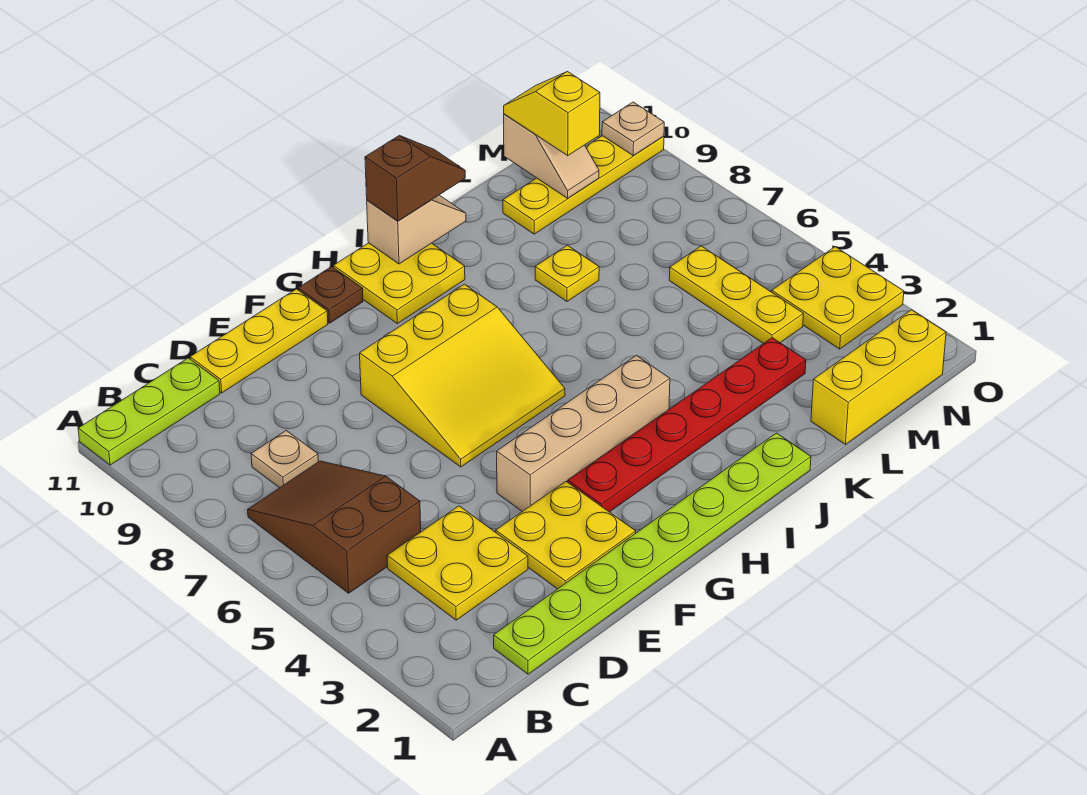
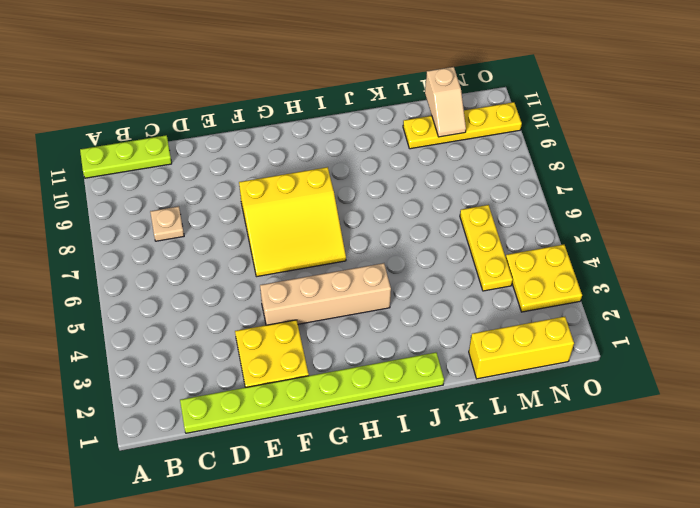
none -> brown slope B5:C7 level 1 top 5
none -> yellow plate C3:D4 level 1
none -> yellow plate D11:F11 level 1

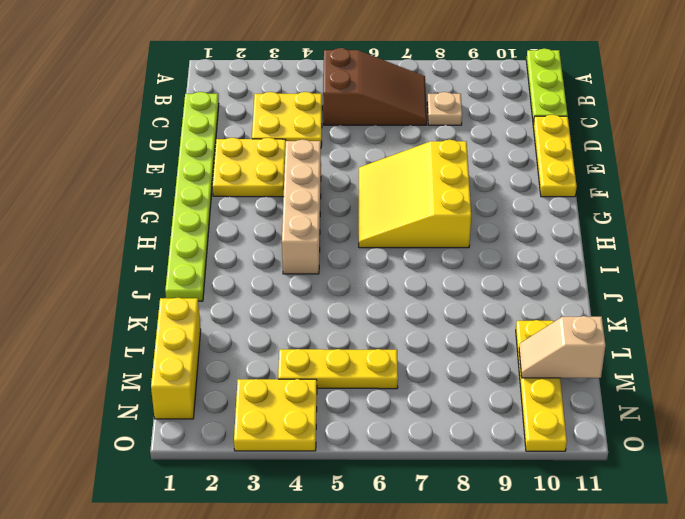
none -> red plate G3:L3 level 1
none -> brown plate G11 level 1
none -> yellow plate H10:I11 level 1

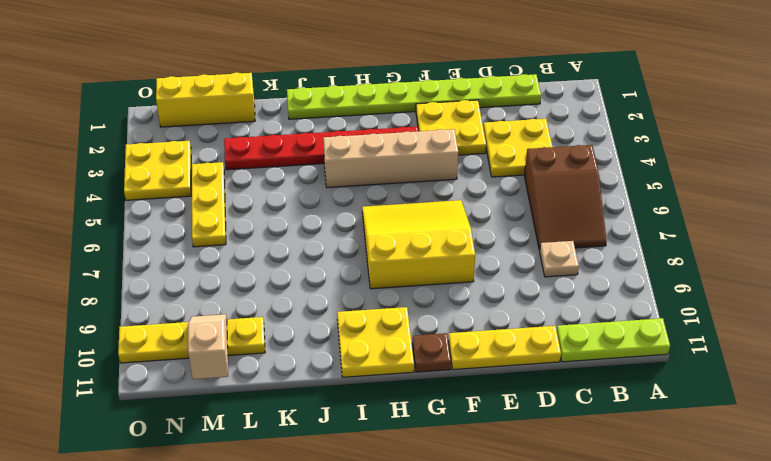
none -> yellow plate K8 level 1
none -> tan slope I11:J11 level 2 top I
none -> tan plate O10 level 2

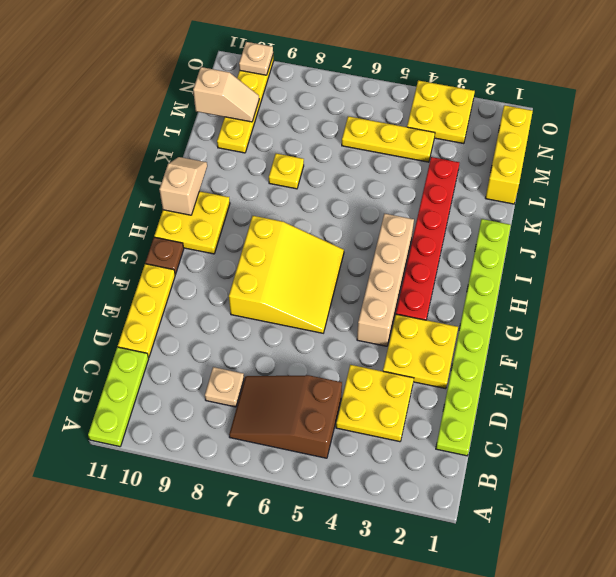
none -> brown slope I11:J11 level 3 top I
none -> yellow slope M10:M11 level 3 top 10

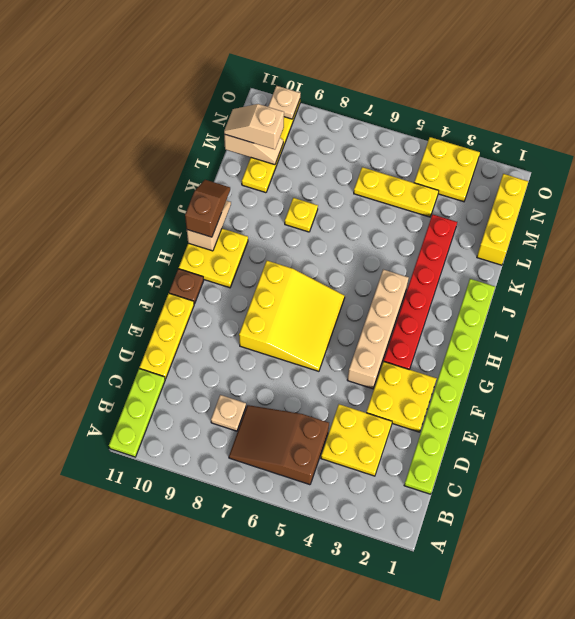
tan slope M10:M11 level 3 top 10 -> yellow slope M10:M11 level 3 top 10

